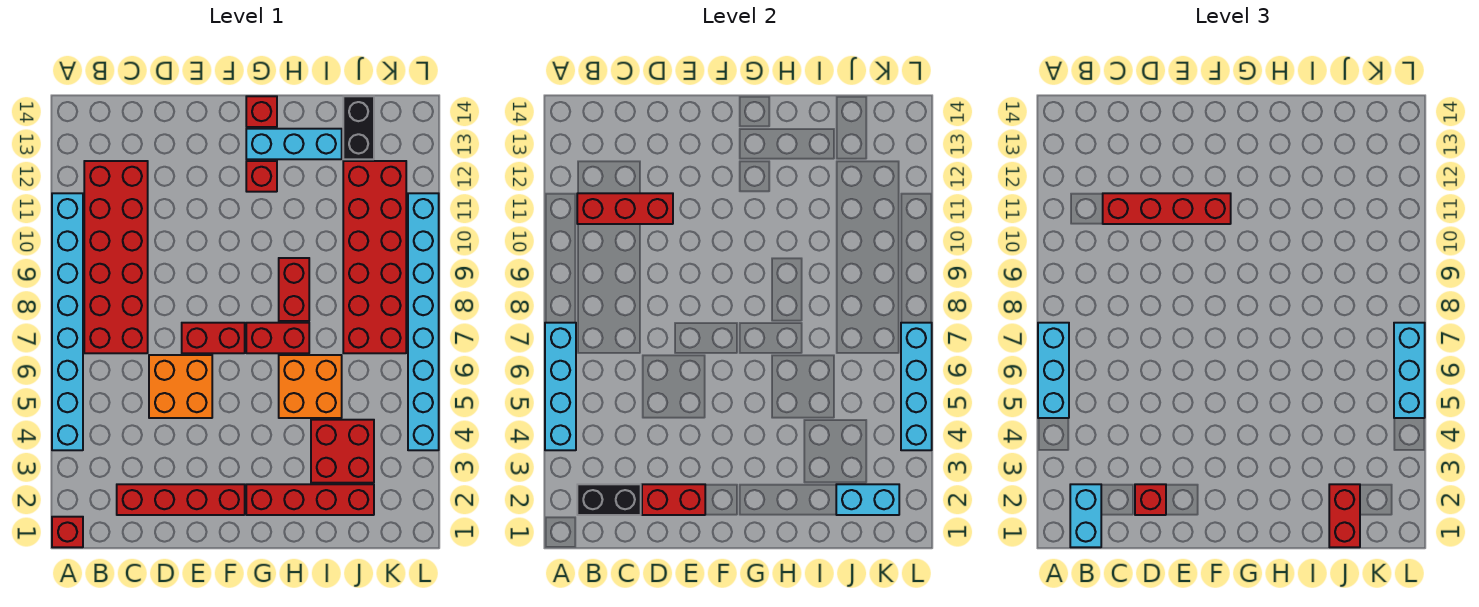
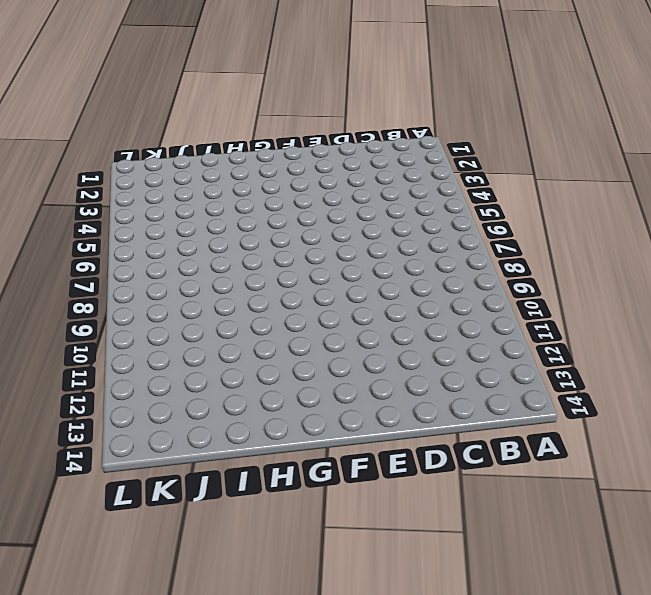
none -> red brick A1 level 1
none -> cyan brick A4:A11 level 1
none -> red brick B7:C12 level 1

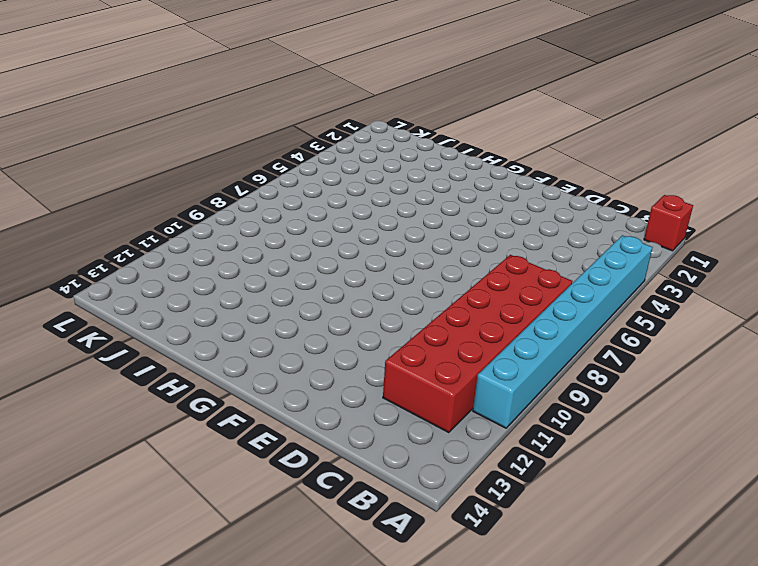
none -> red brick C2:F2 level 1
none -> orange brick D5:E6 level 1
none -> red brick E7:F7 level 1

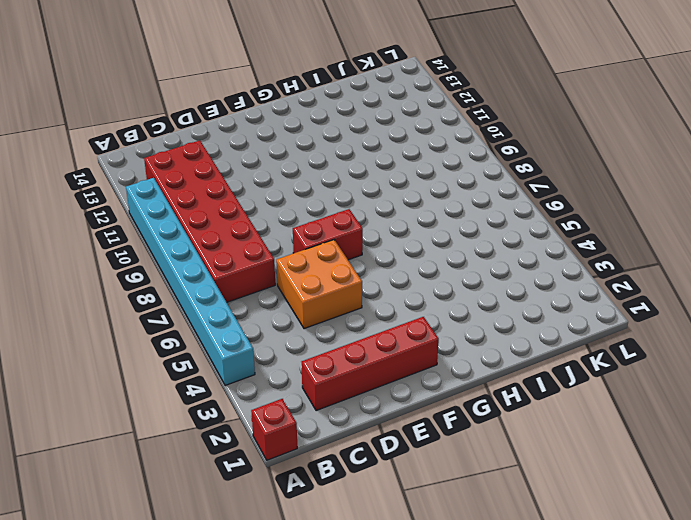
none -> red brick G2:J2 level 1
none -> red brick G7:H7 level 1
none -> red brick G12 level 1

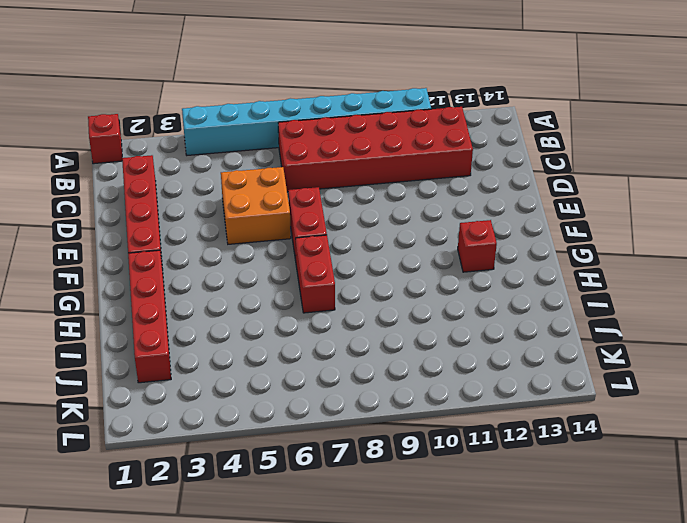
none -> cyan brick G13:I13 level 1
none -> red brick G14 level 1
none -> orange brick H5:I6 level 1

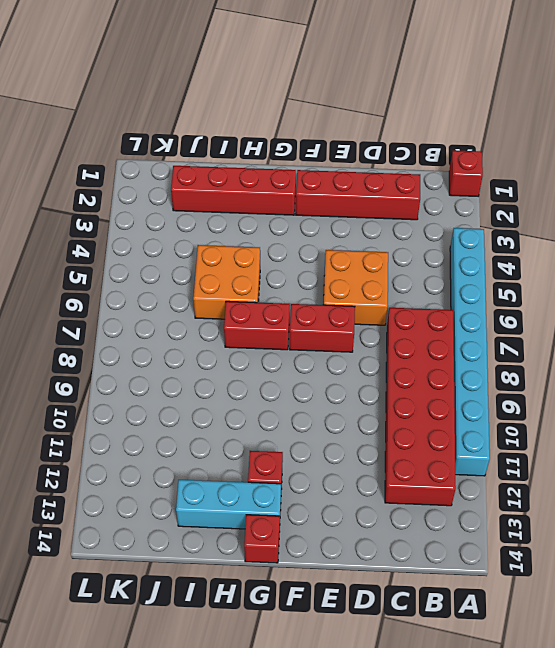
none -> red brick H8:H9 level 1
none -> red brick I3:J4 level 1
none -> red brick J7:K12 level 1

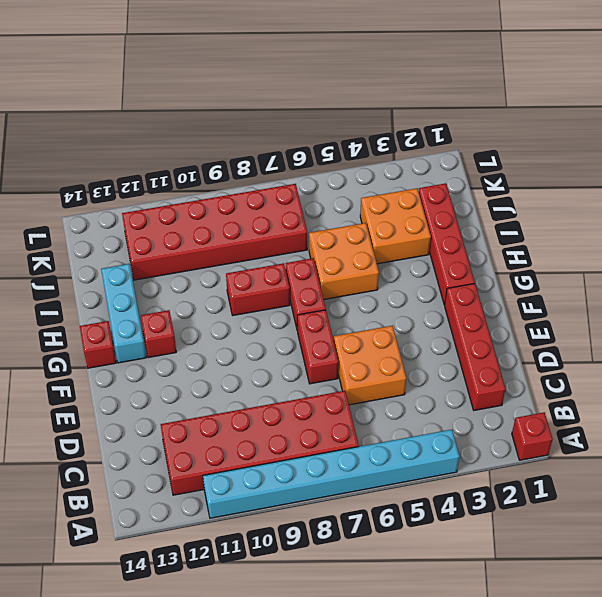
orange brick I3:J4 level 1 -> red brick I3:J4 level 1
none -> black brick J13:J14 level 1
none -> cyan brick L4:L11 level 1
none -> cyan brick A4:A7 level 2

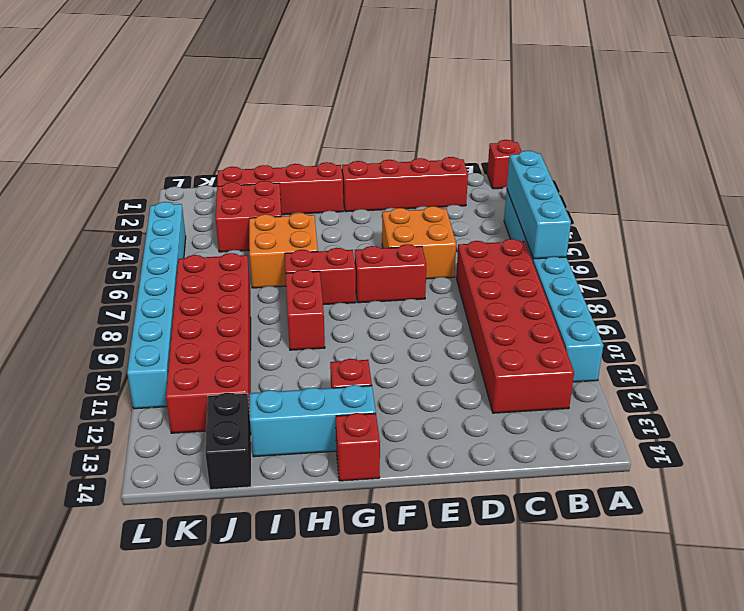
none -> black brick B2:C2 level 2
none -> red brick B11:D11 level 2
none -> red brick D2:E2 level 2

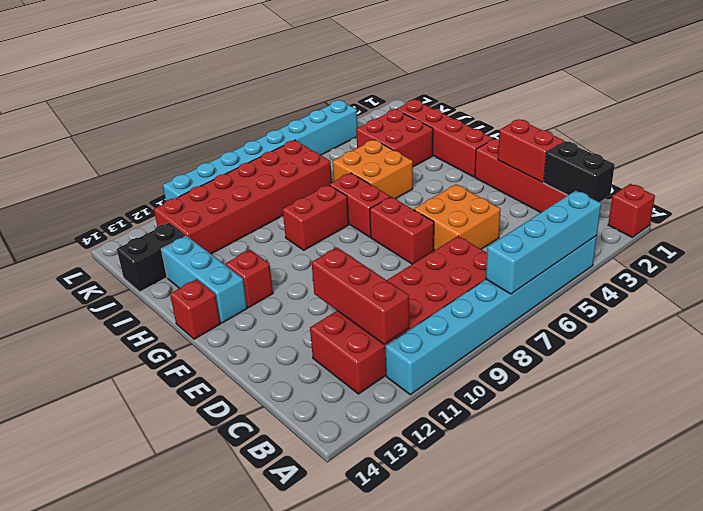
none -> cyan brick J2:K2 level 2
none -> cyan brick L4:L7 level 2
none -> cyan brick A5:A7 level 3

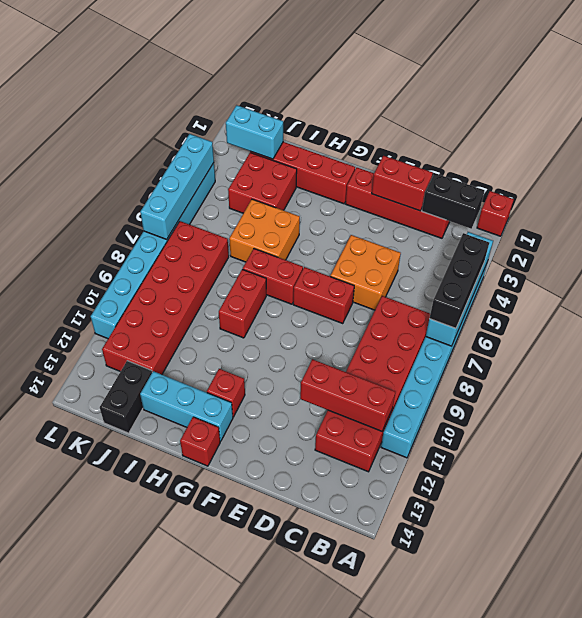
black brick A5:A7 level 3 -> cyan brick A5:A7 level 3
none -> cyan brick B1:B2 level 3
none -> red brick C11:F11 level 3
none -> red brick D2 level 3

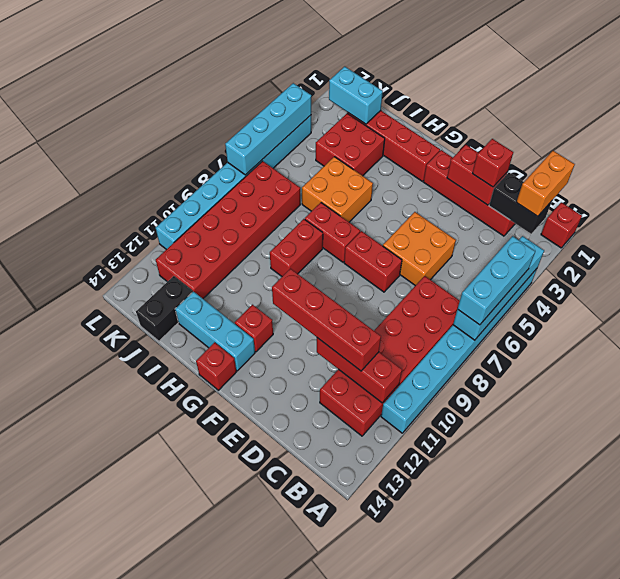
orange brick B1:B2 level 3 -> cyan brick B1:B2 level 3
none -> red brick J1:J2 level 3
none -> cyan brick L5:L7 level 3

